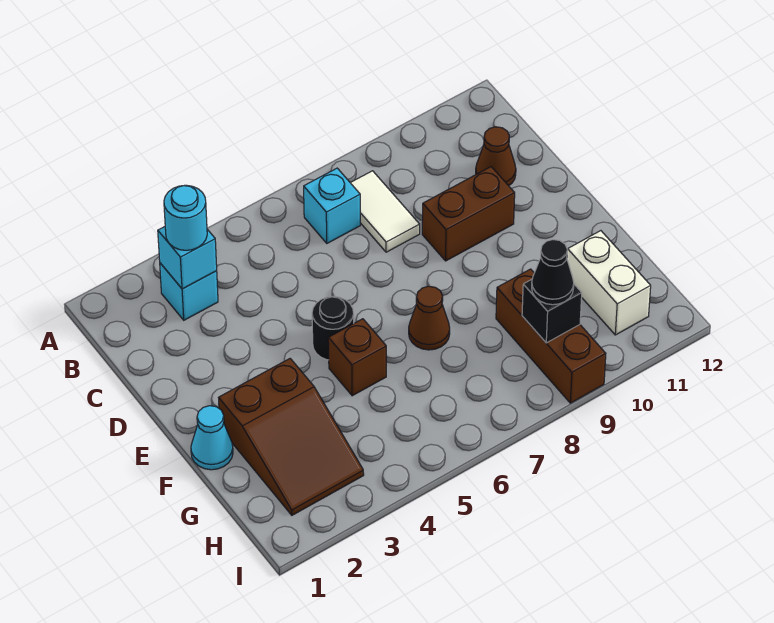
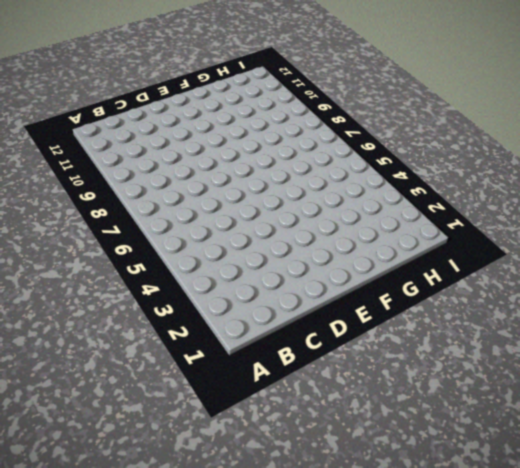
none -> cyan brick B3 level 1
none -> cyan brick B7 level 1
none -> white tile B8:C8 level 1

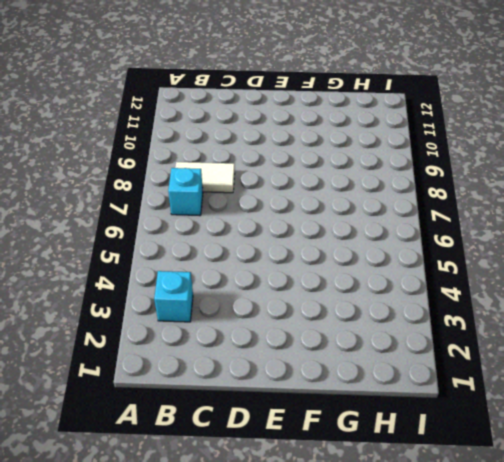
none -> brown cone C11 level 1
none -> brown brick D9:D10 level 1
none -> black round brick E5 level 1

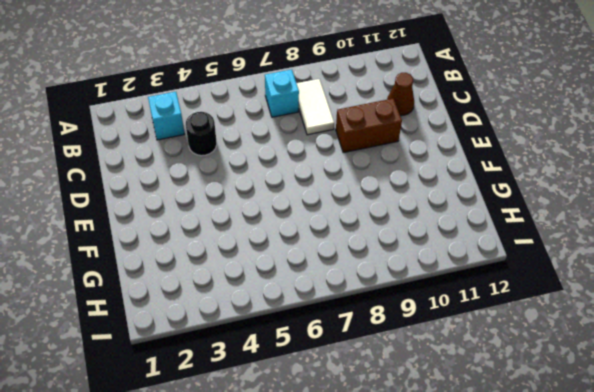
black round brick C4 level 1 -> black round brick E5 level 1
none -> cyan cone F1 level 1
none -> brown slope F2:H3 level 1 top F
none -> brown brick F5 level 1

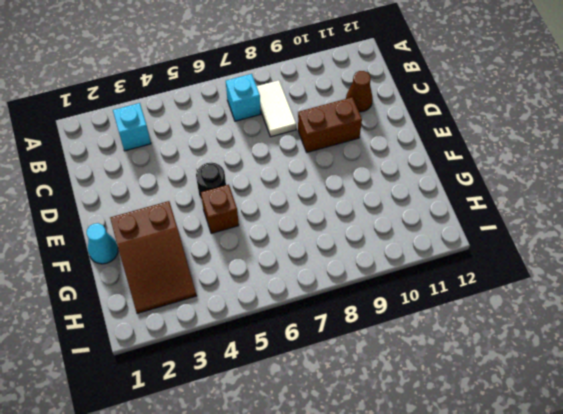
none -> brown cone F7 level 1
none -> brown brick G9:I9 level 1
none -> white brick G11:H11 level 1

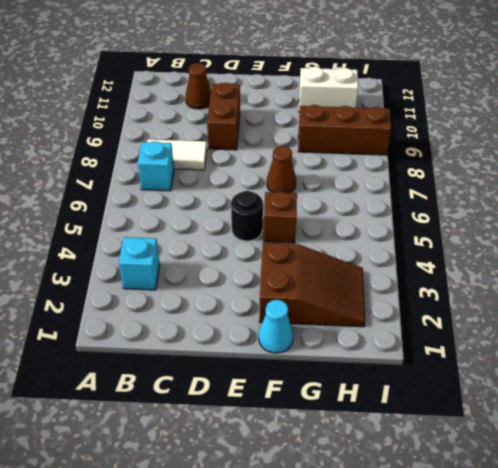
none -> cyan brick B3 level 2
none -> black brick H9 level 2
none -> cyan round brick B3 level 3

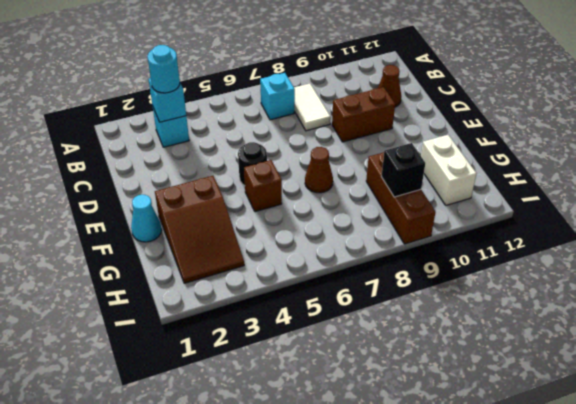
none -> black cone H9 level 3

